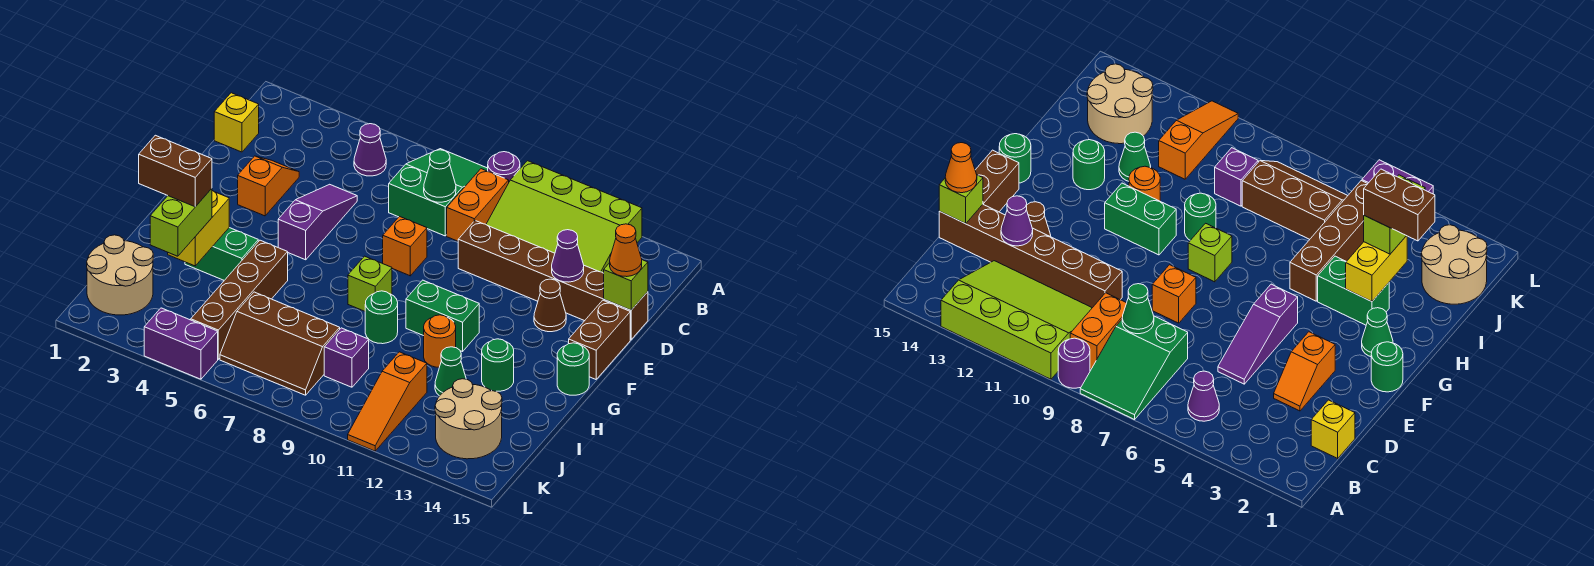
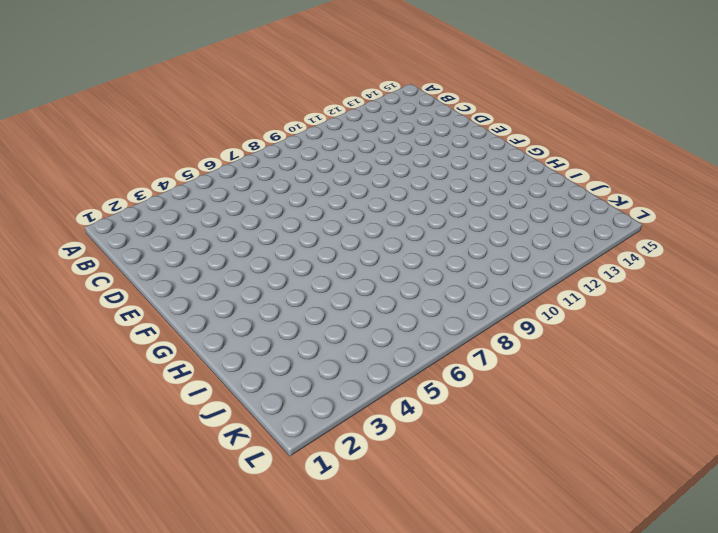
none -> green slope A7:C8 level 1 top C
none -> purple round brick A9 level 1
none -> lime slope A10:C13 level 1 top A
none -> purple cone B5 level 1

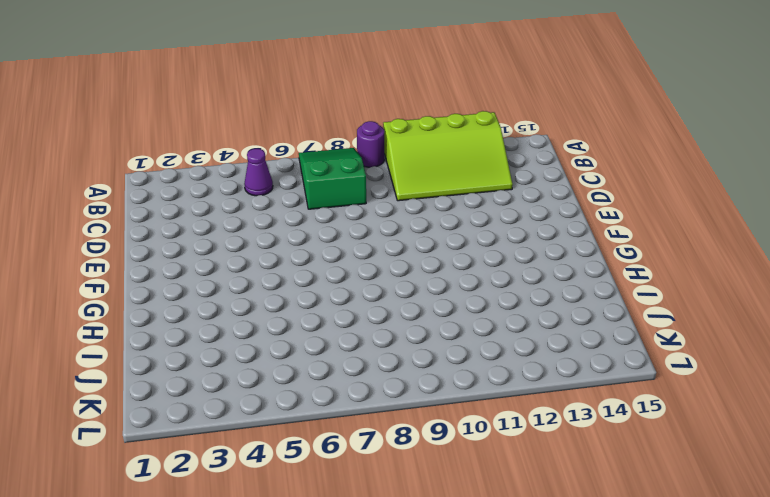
none -> orange brick B9:C9 level 1
none -> yellow brick C1 level 1
none -> orange slope D3:E3 level 1 top E
none -> purple slope D5:F5 level 1 top F

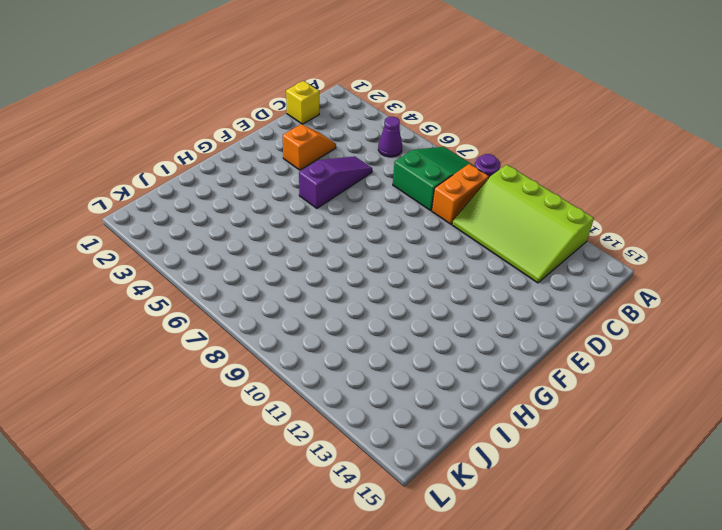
none -> brown brick D10:D15 level 1
none -> orange brick E8 level 1
none -> brown cone E13 level 1
none -> brown brick E15:F15 level 1

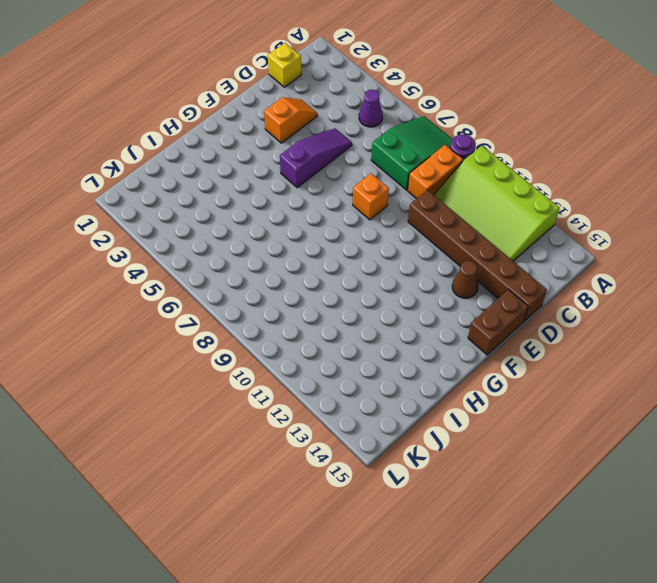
none -> green round brick F1 level 1
none -> green cone G2 level 1
none -> lime brick G8 level 1
none -> green brick G10:G11 level 1

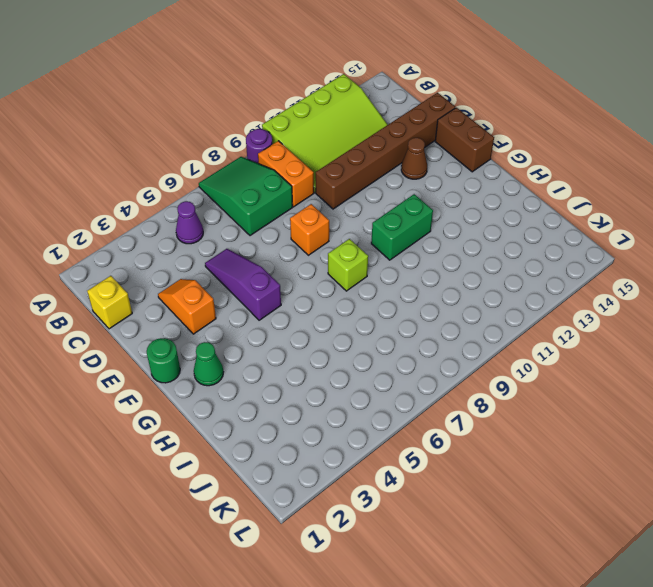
none -> green round brick G15 level 1
none -> green brick H3:H4 level 1
none -> brown brick H5:K5 level 1
none -> green round brick H9 level 1

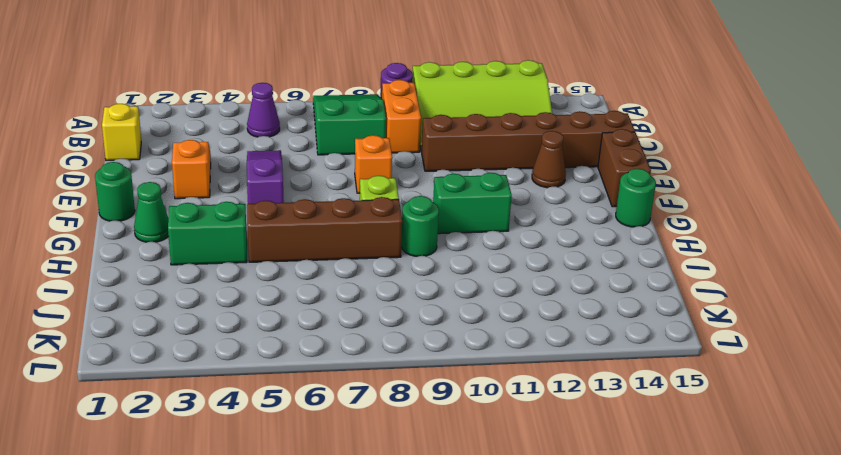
brown brick H5:H8 level 1 -> brown brick H5:K5 level 1
none -> orange round brick H11 level 1
none -> green round brick H13 level 1
none -> green cone I12 level 1
none -> tan round brick J1:K2 level 1

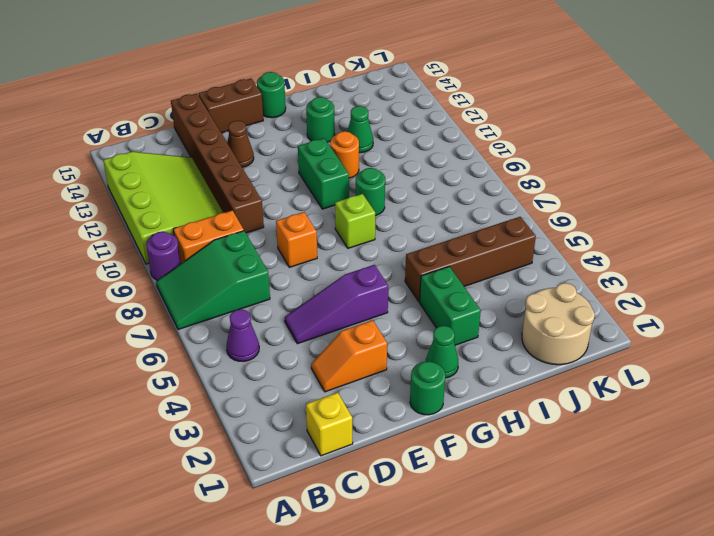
none -> brown slope J6:K8 level 1 top J
none -> purple brick J9 level 1
none -> orange slope J11:L11 level 1 top J
none -> tan round brick J13:K14 level 1

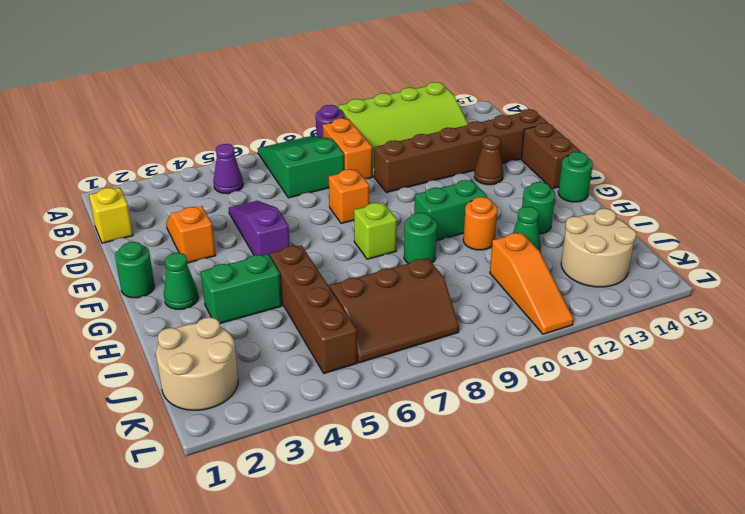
none -> purple brick J9 level 1
none -> purple brick L4:L5 level 1
none -> green cone C8 level 2
none -> purple cone D13 level 2

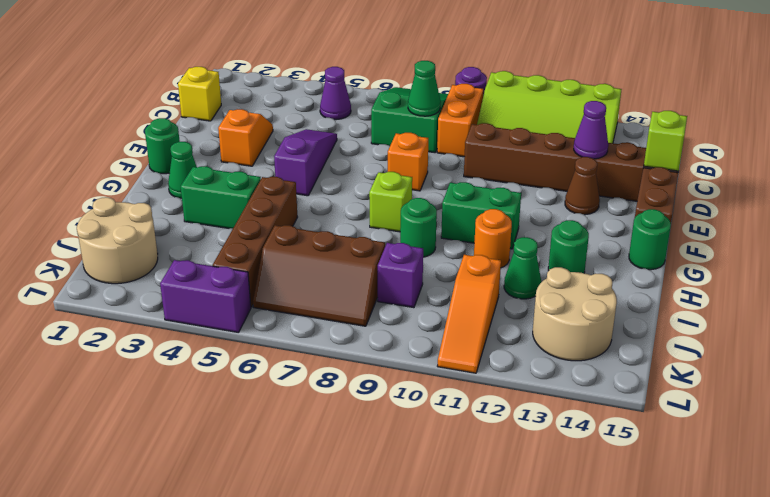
none -> yellow brick H3:I3 level 2
none -> orange cone D15 level 3
none -> lime brick I3:J3 level 3
none -> brown brick I2:I3 level 4

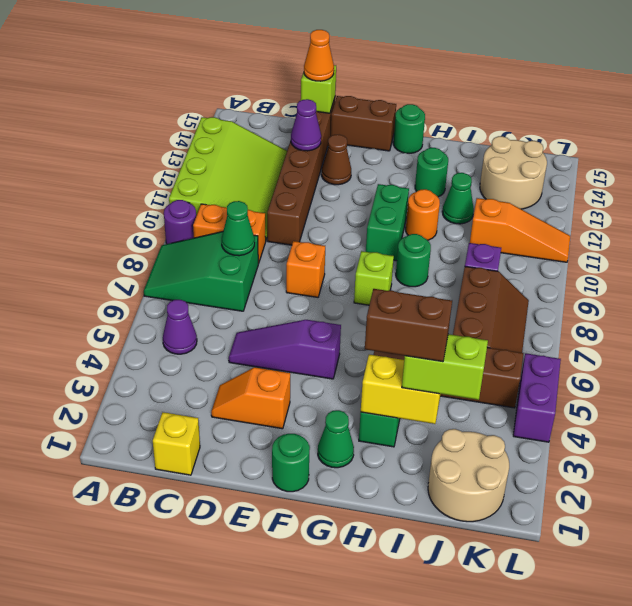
brown brick H3:I3 level 4 -> brown brick I2:I3 level 4

